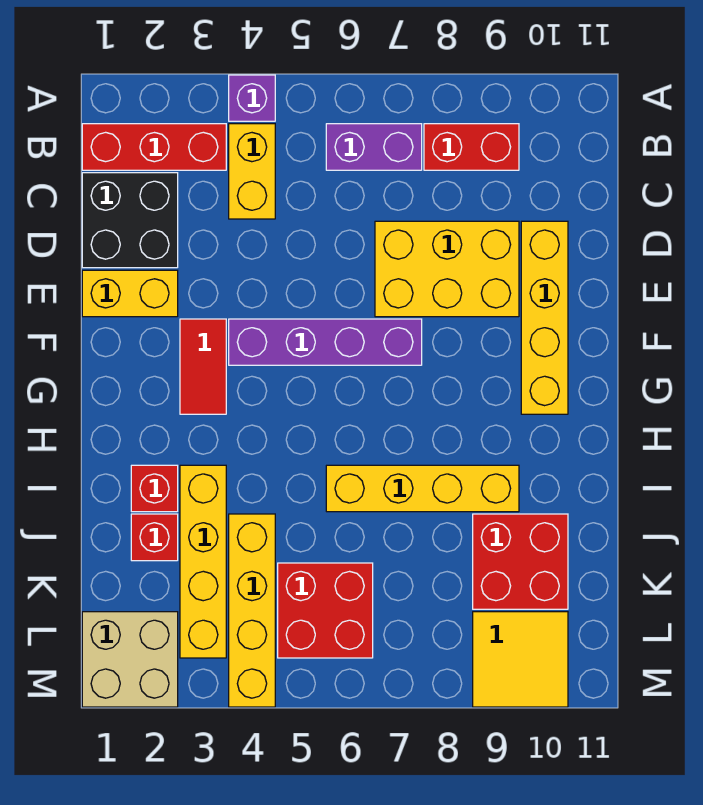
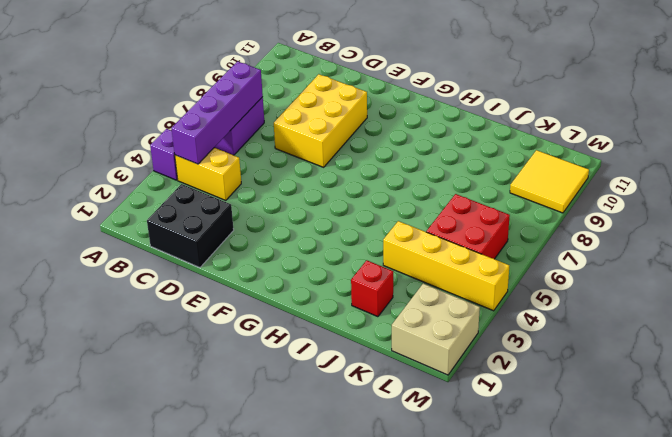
purple brick B4:B7 level 2 -> purple brick F4:F7 level 1
none -> red brick B1:B3 level 1
none -> red brick B8:B9 level 1
none -> yellow brick D10:G10 level 1

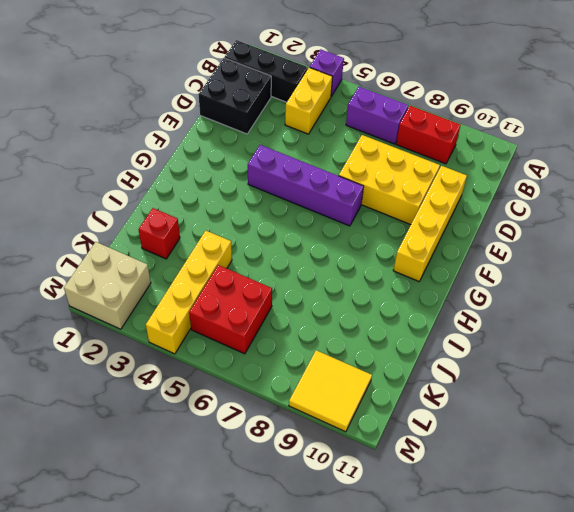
black brick B1:B3 level 1 -> red brick B1:B3 level 1
none -> yellow brick E1:E2 level 1
none -> red tile F3:G3 level 1
none -> red brick I2 level 1

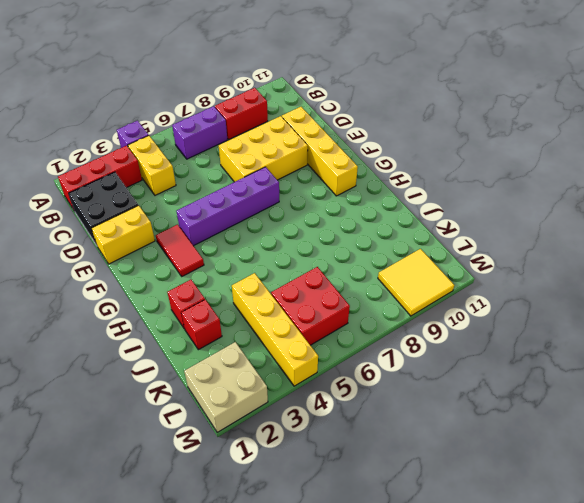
none -> yellow brick I3:L3 level 1
none -> yellow brick I6:I9 level 1
none -> red brick J9:K10 level 1

